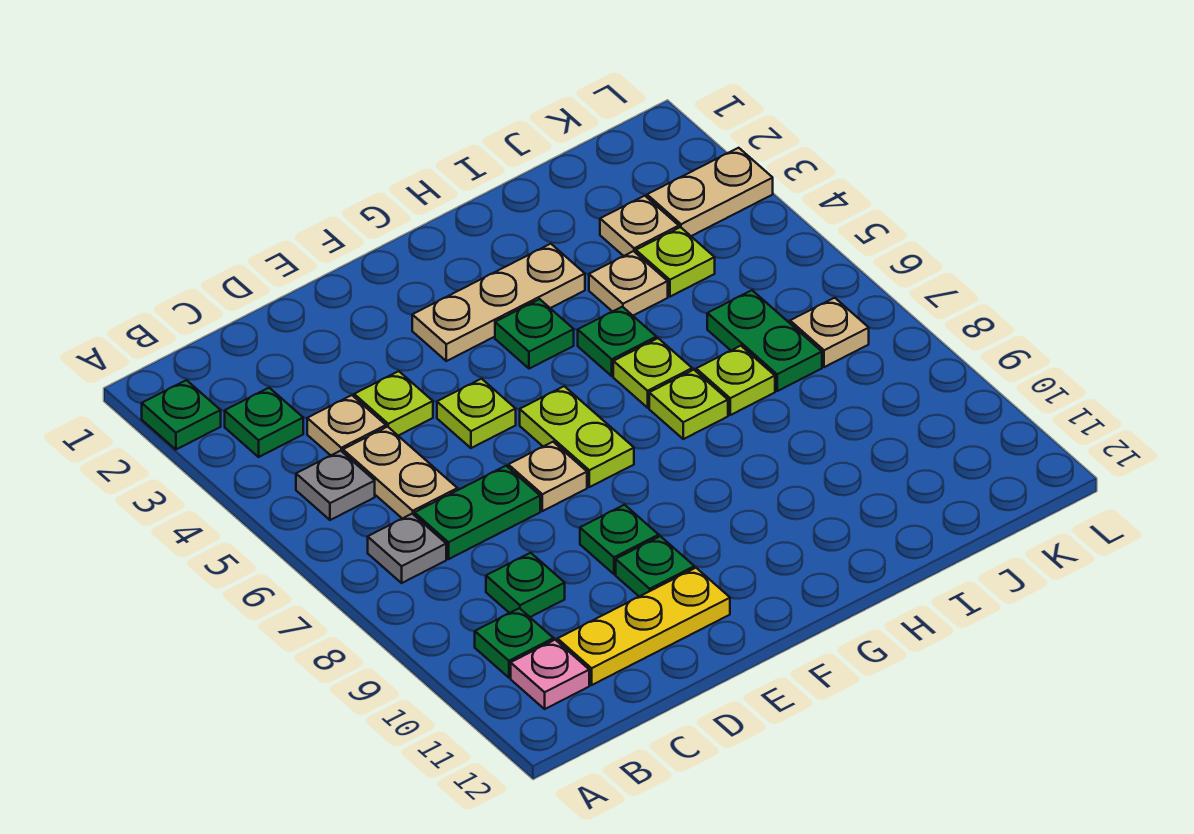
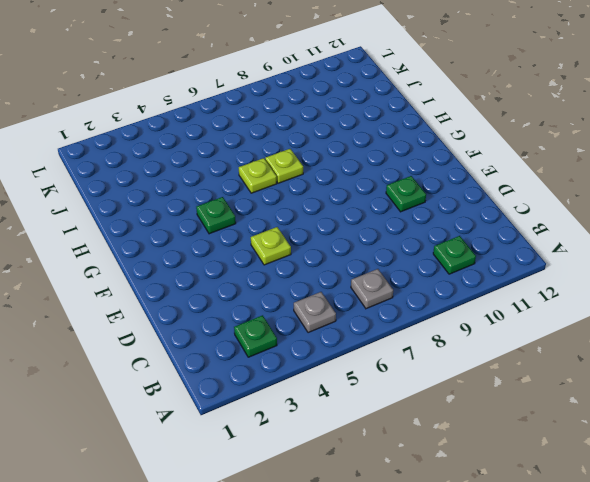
none -> green plate A2 level 1
none -> pink plate B11 level 1
none -> tan plate C4 level 1

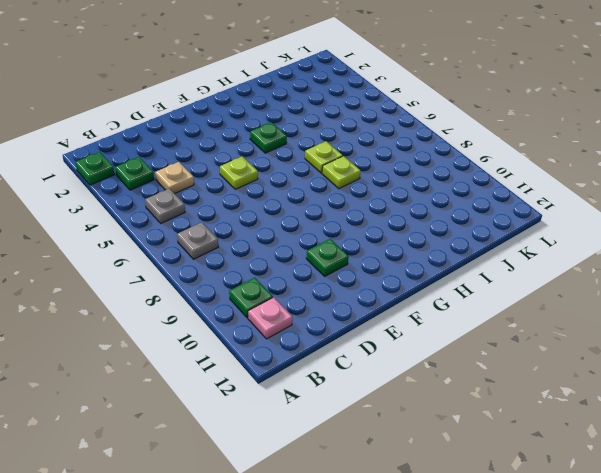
none -> tan plate C5:C6 level 1
none -> green plate C7:D7 level 1
none -> green plate C9 level 1

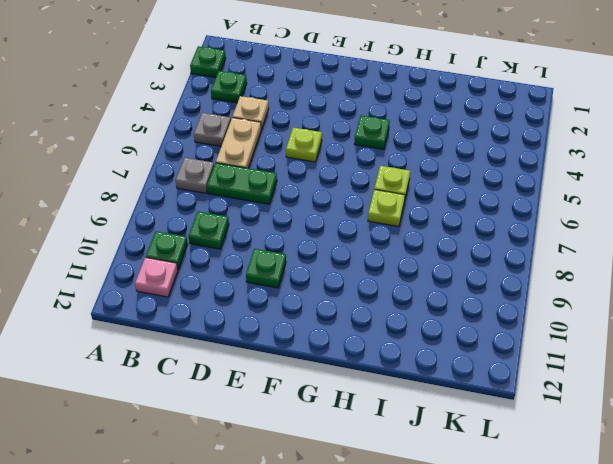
none -> yellow plate C11:E11 level 1
none -> lime plate D4 level 1
none -> tan plate E7 level 1

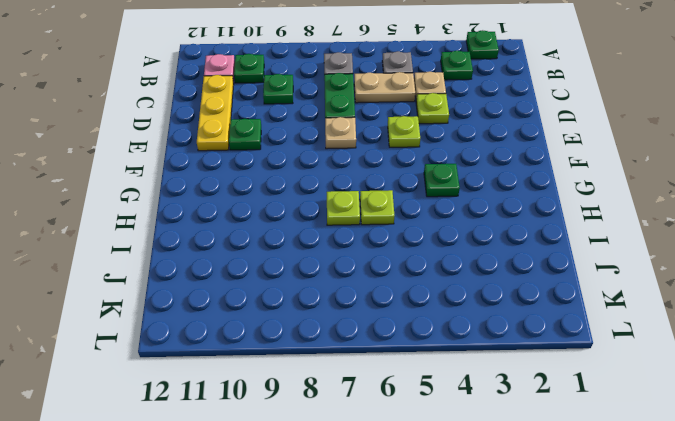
none -> green plate E9 level 1
none -> tan plate F3:H3 level 1
none -> lime plate F6:F7 level 1

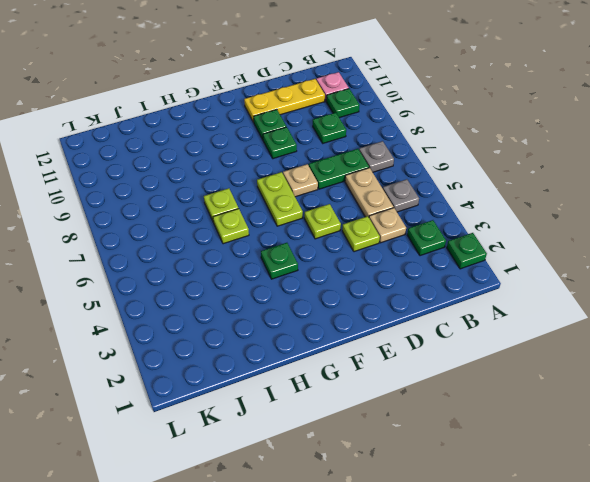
none -> tan plate F3:H3 level 1
none -> green plate H5 level 1
none -> tan plate I4 level 1

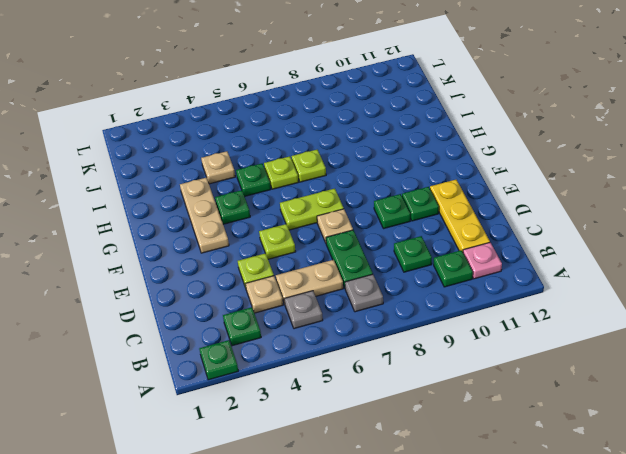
none -> lime plate I7 level 1
none -> tan plate J3 level 1
none -> lime plate J4 level 1

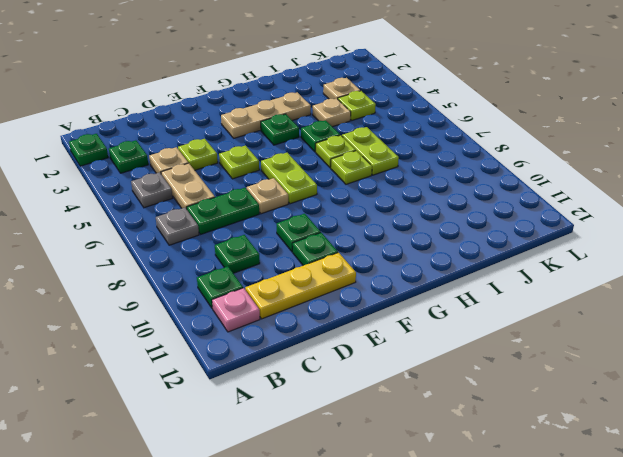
lime plate I6:I7 level 1 -> lime plate I7 level 1
none -> green plate J6:J7 level 1
none -> tan plate K3:L3 level 1
none -> tan plate K7 level 1

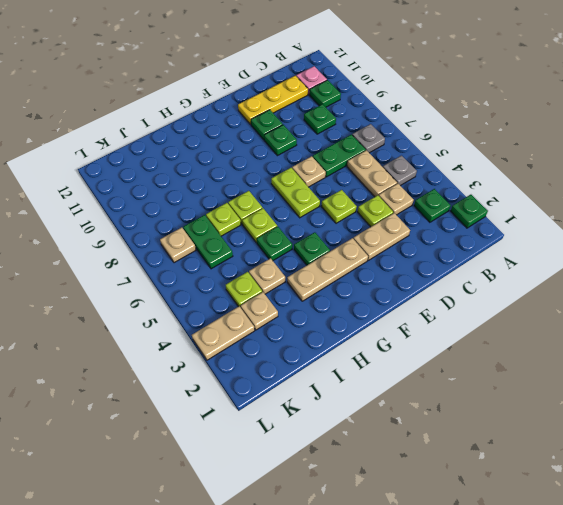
tan plate D3:E3 level 1 -> none

